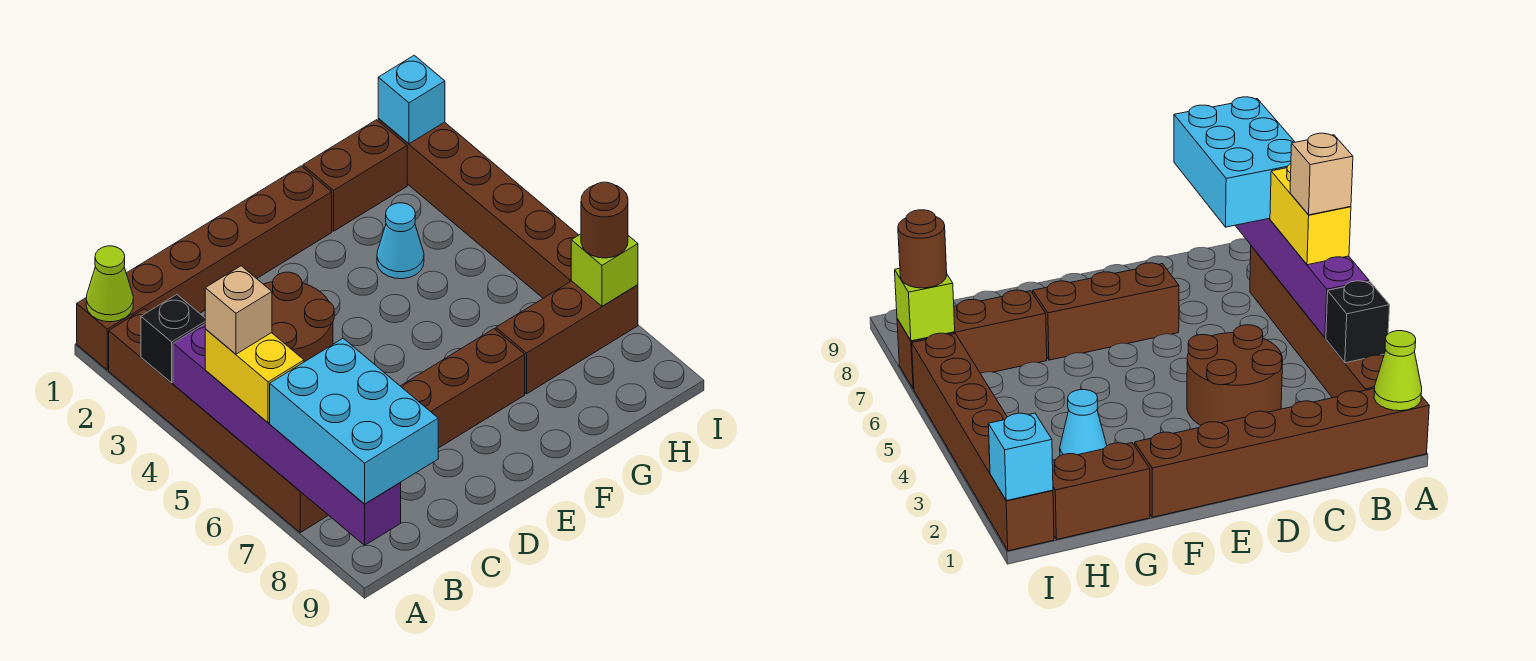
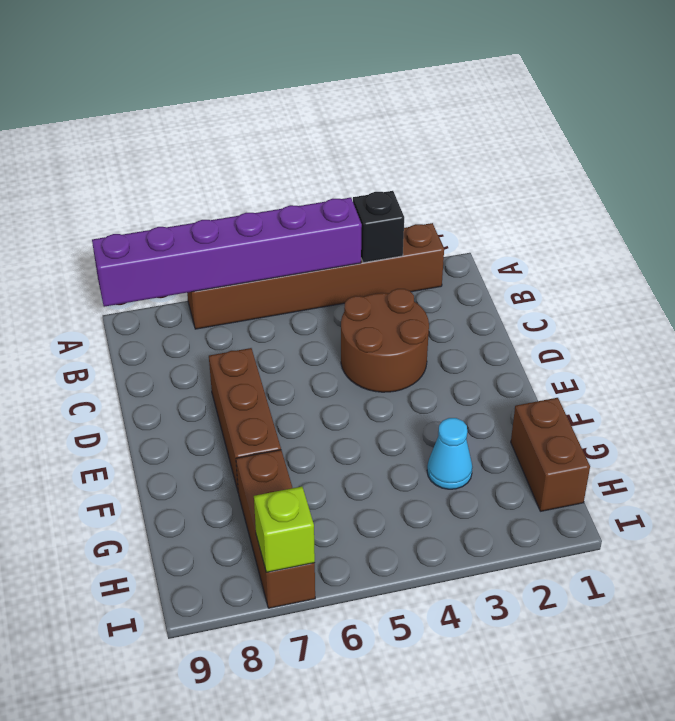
none -> brown brick A1:F1 level 1
none -> brown brick I1:I6 level 1
none -> lime cone A1 level 2

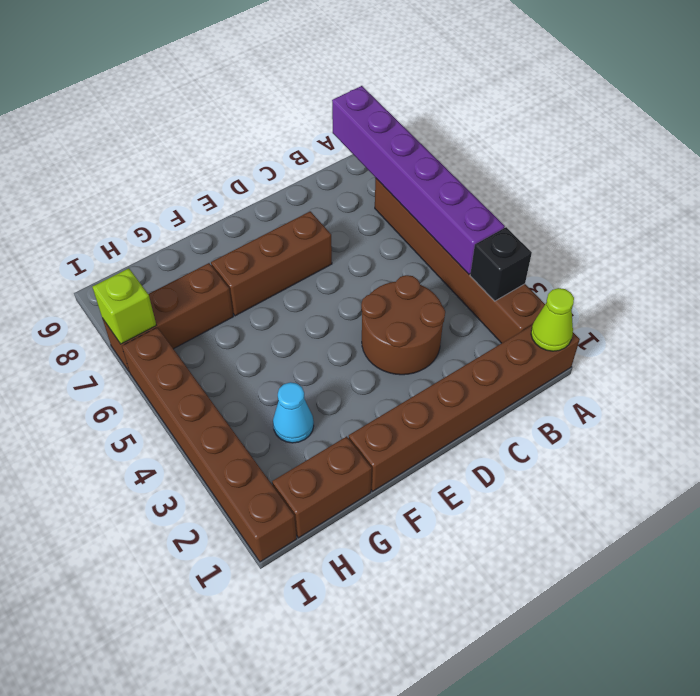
none -> cyan brick I1 level 2
none -> yellow brick A5:A6 level 3
none -> cyan brick A7:B9 level 3

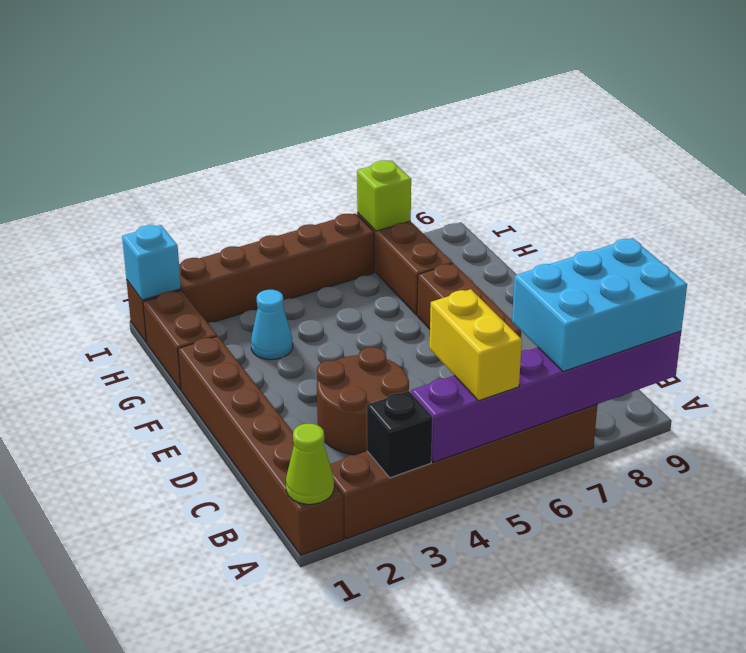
yellow brick A5:B5 level 3 -> yellow brick A5:A6 level 3
none -> brown round brick I7 level 3
none -> tan brick A5 level 4

